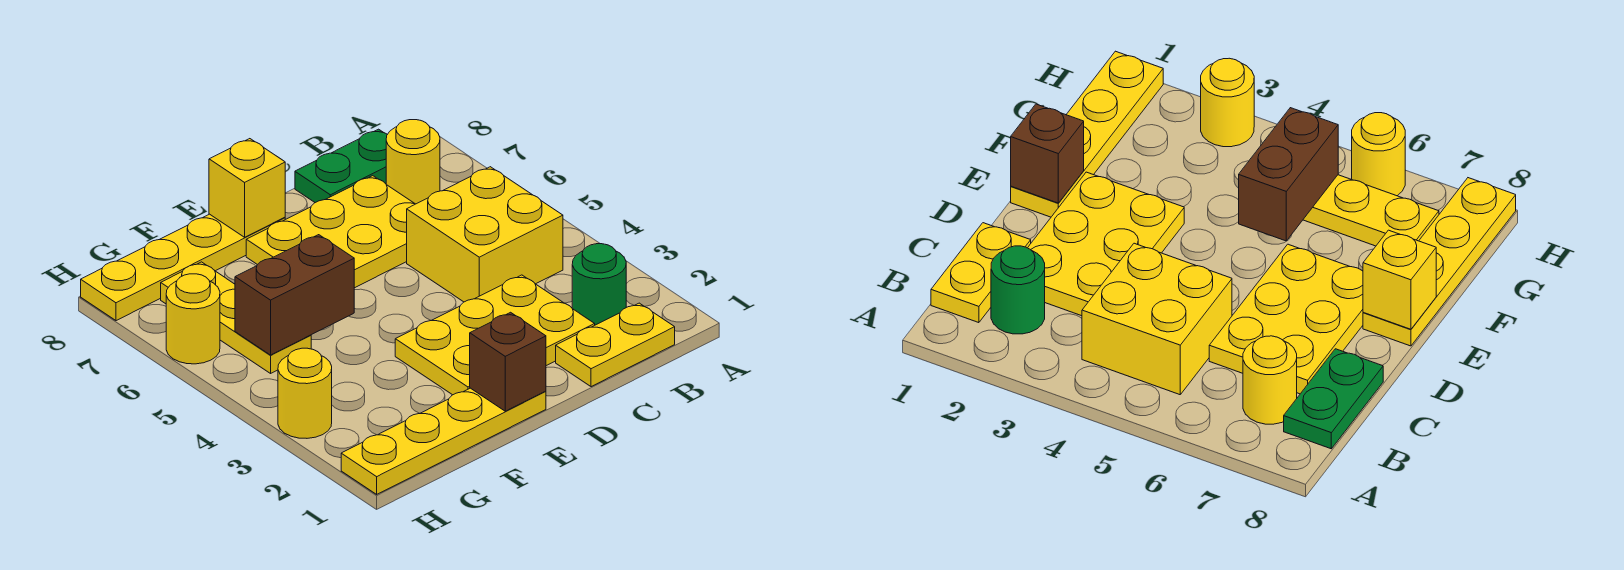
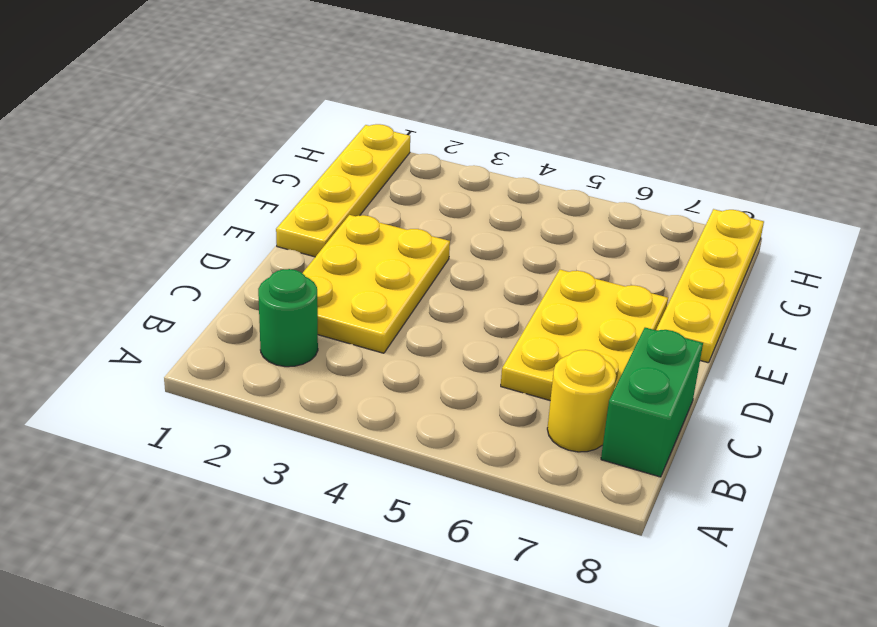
green brick B8:C8 level 1 -> green plate B8:C8 level 1
none -> yellow plate B1:C1 level 1
none -> yellow brick B4:C5 level 1
none -> yellow plate G5:G7 level 1

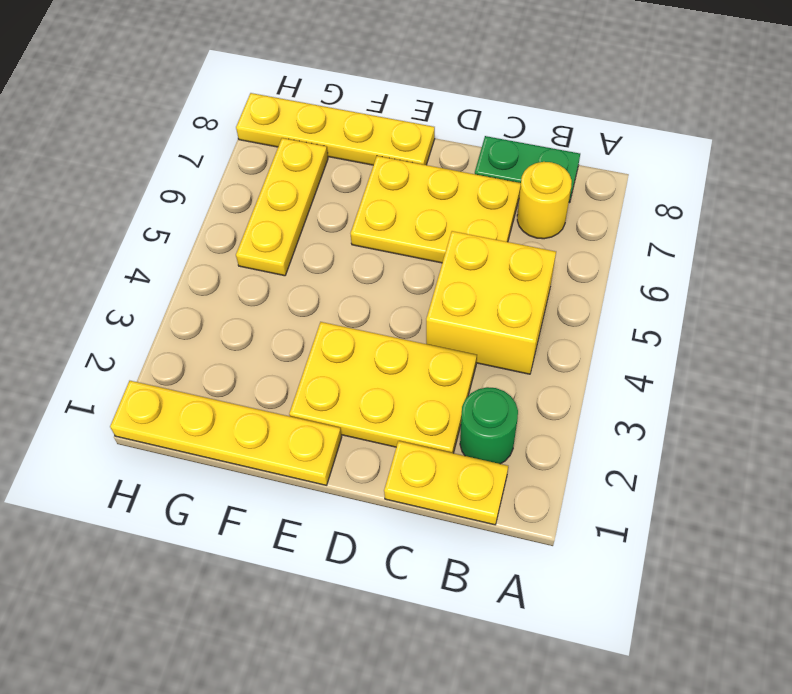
none -> yellow round brick H3 level 1
none -> yellow round brick H6 level 1
none -> brown brick E1 level 2

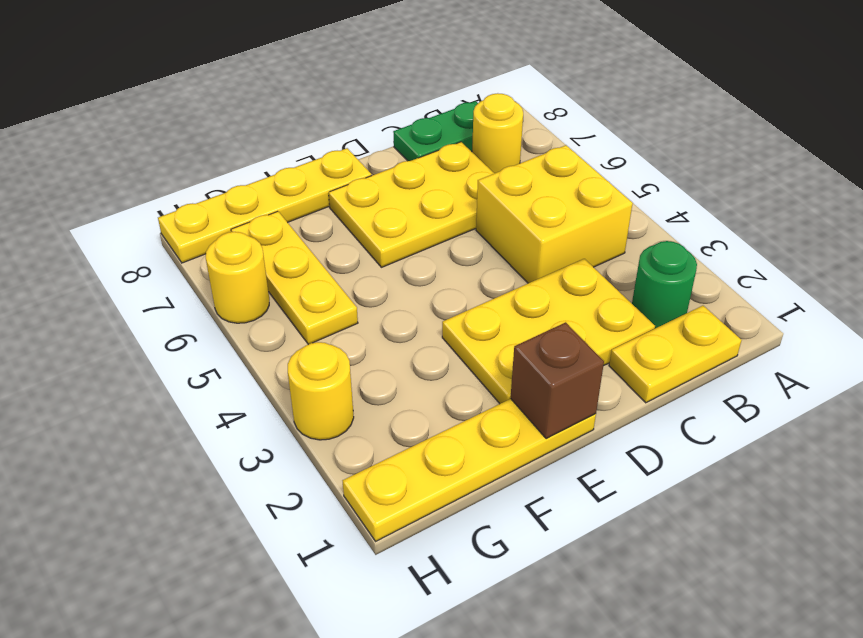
none -> yellow brick E8 level 2
none -> brown brick F5:G5 level 2

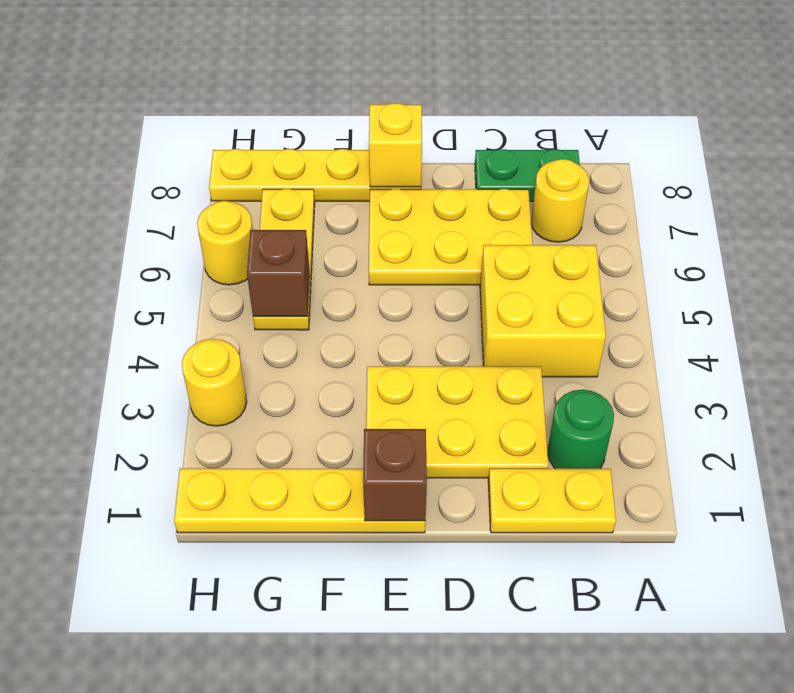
brown brick G5 level 2 -> brown brick F5:G5 level 2

